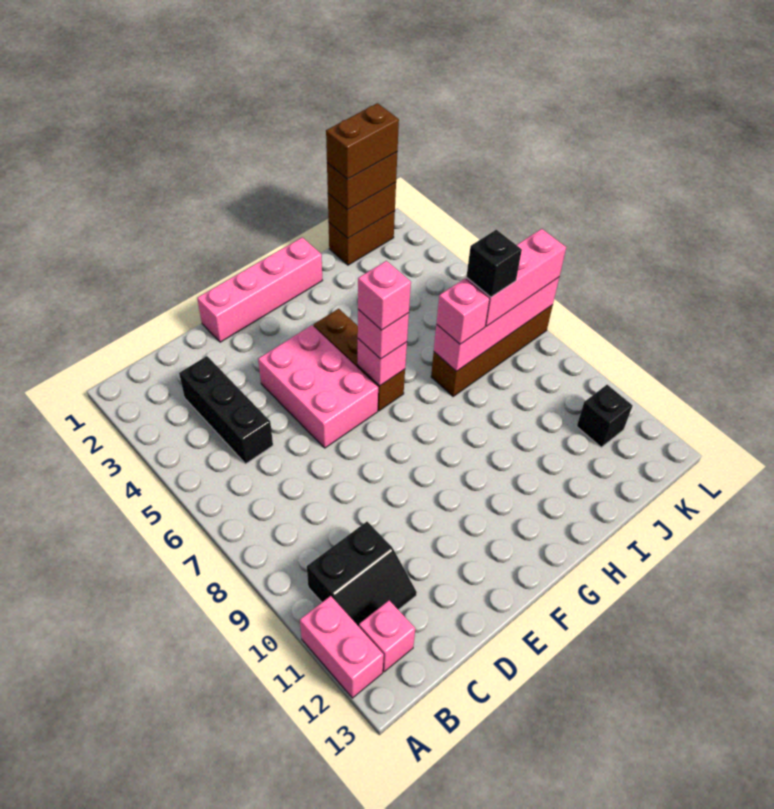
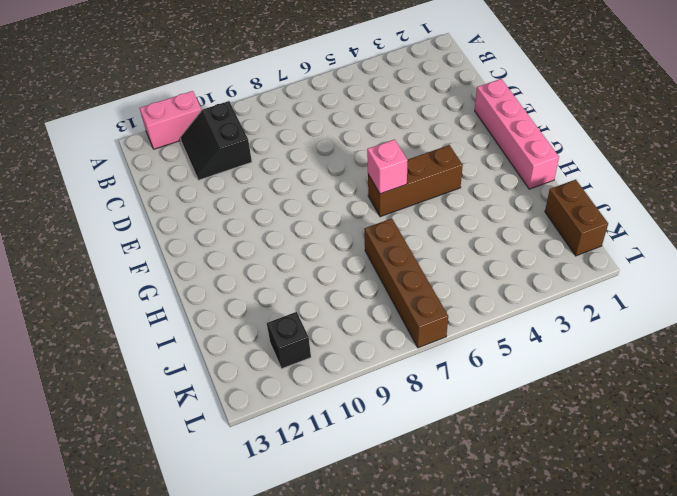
none -> pink brick B12 level 1
none -> black brick C3:C5 level 1
none -> pink brick E4:F6 level 1

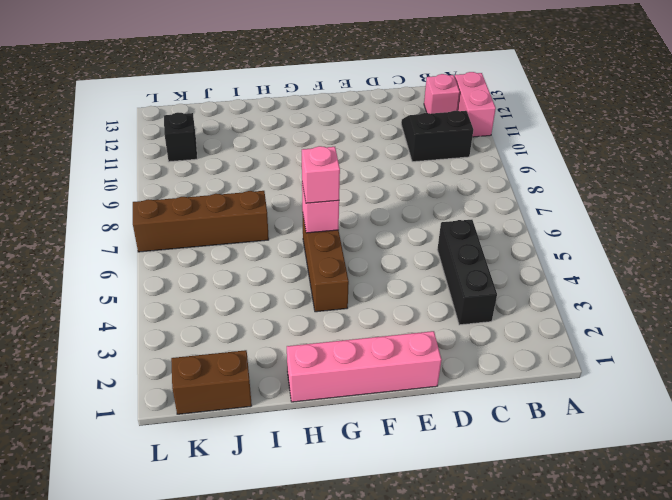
none -> pink brick E4:F6 level 1
none -> pink brick I7:L7 level 2
none -> brown brick J1:K1 level 2

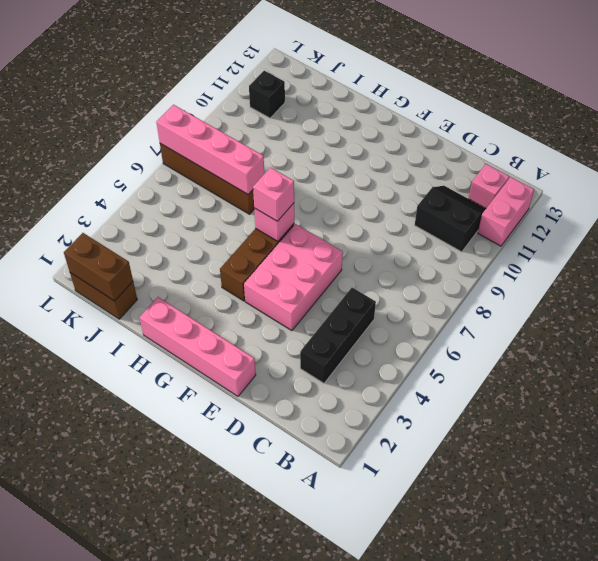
none -> pink brick I7 level 3
none -> brown brick J1:K1 level 3
none -> pink brick J7:L7 level 3

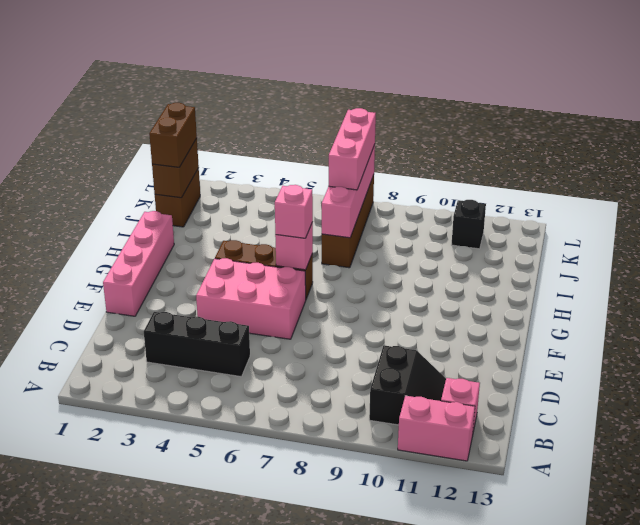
none -> pink brick I7 level 3
none -> pink brick G6 level 4
none -> brown brick J1:K1 level 4

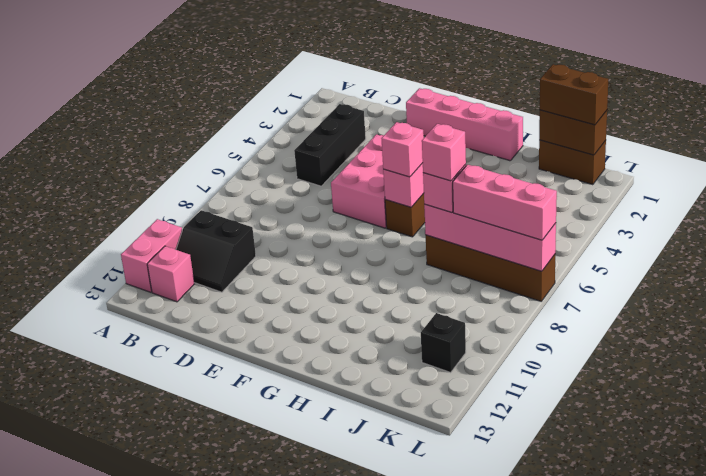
pink brick I7 level 4 -> pink brick G6 level 4
none -> brown brick J1:K1 level 4
none -> black brick J7 level 4

